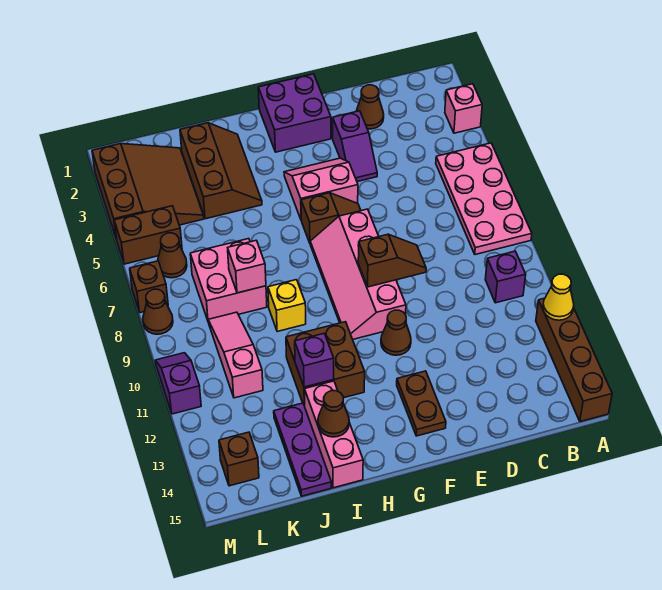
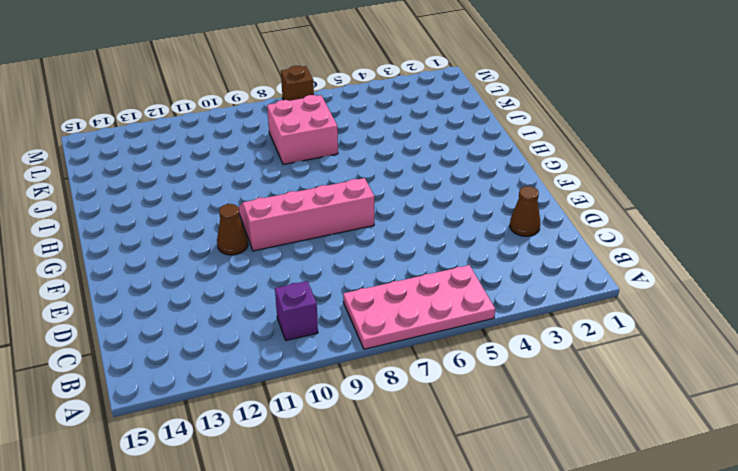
none -> pink brick A3 level 1
none -> brown brick A12:A15 level 1
none -> purple slope E3:E4 level 1 top 3
none -> purple brick F1:G2 level 1

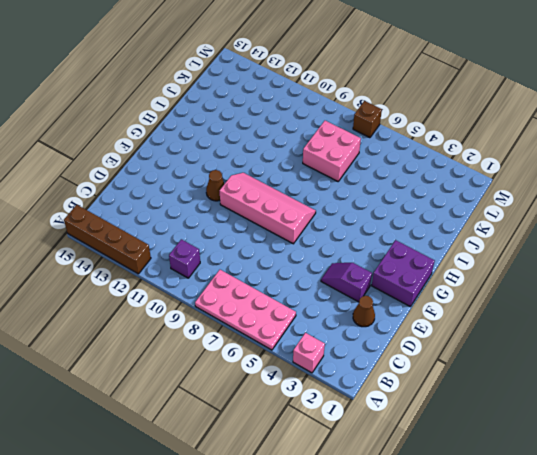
none -> pink slope F4:G5 level 1 top 5
none -> brown slope F6:G6 level 1 top G
none -> brown plate F13:F14 level 1
none -> brown brick H11:I12 level 1

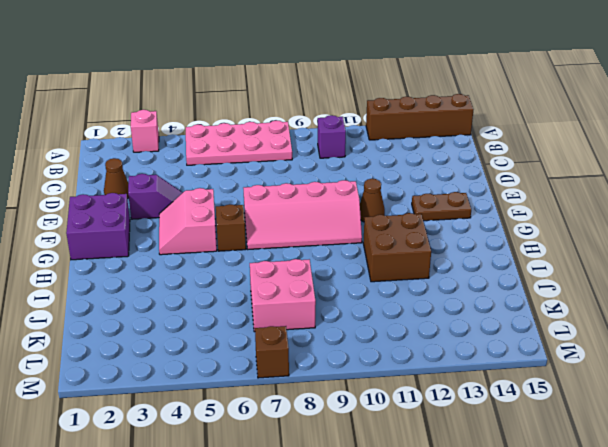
none -> brown slope I2:J4 level 1 top J
none -> yellow brick I9 level 1
none -> pink brick I13:I15 level 1
none -> purple plate J13:J15 level 1

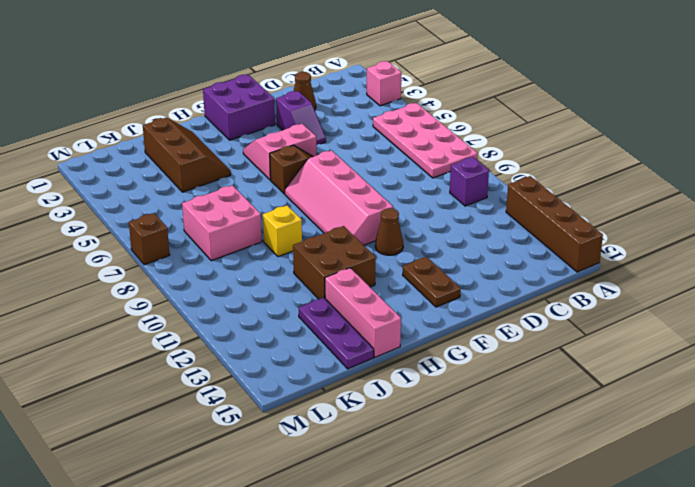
none -> brown slope K2:M4 level 1 top M
none -> pink slope K9:K11 level 1 top 11
none -> brown brick L5:M5 level 1
none -> brown cone L6 level 1

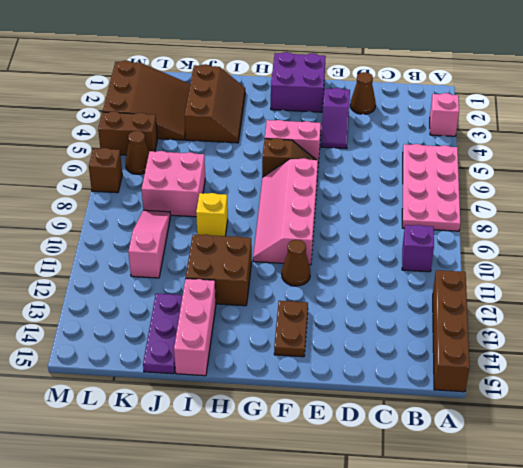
none -> brown brick L14 level 1
none -> brown cone M8 level 1
none -> purple slope M10:M11 level 1 top 11
none -> yellow cone A12 level 2

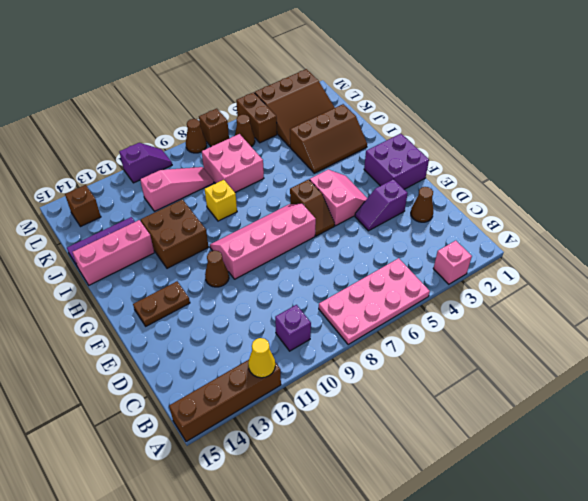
none -> brown slope E9:F9 level 2 top F
none -> purple brick I12 level 2
none -> brown cone I14 level 2
none -> pink brick J8 level 2

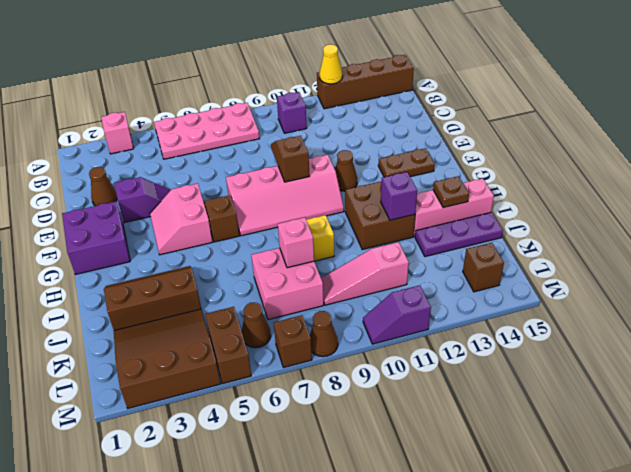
brown plate I14 level 2 -> brown cone I14 level 2

